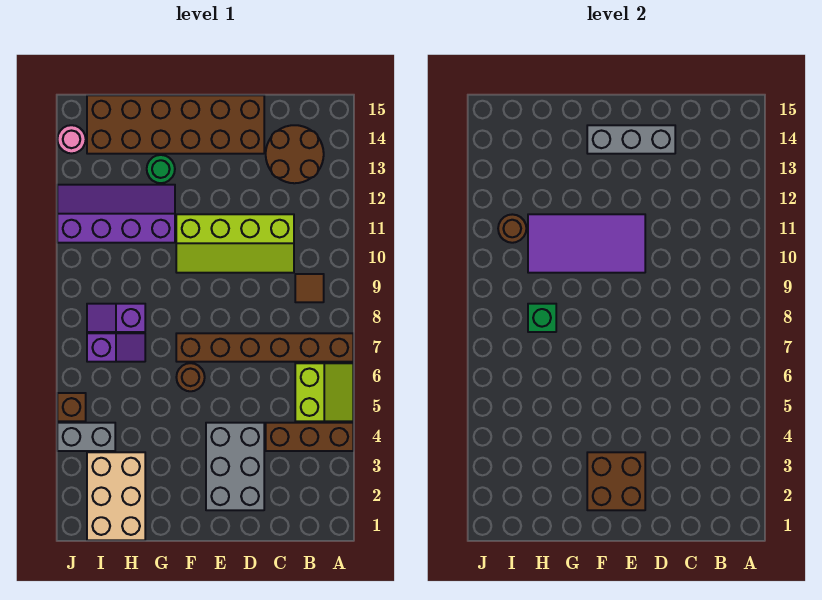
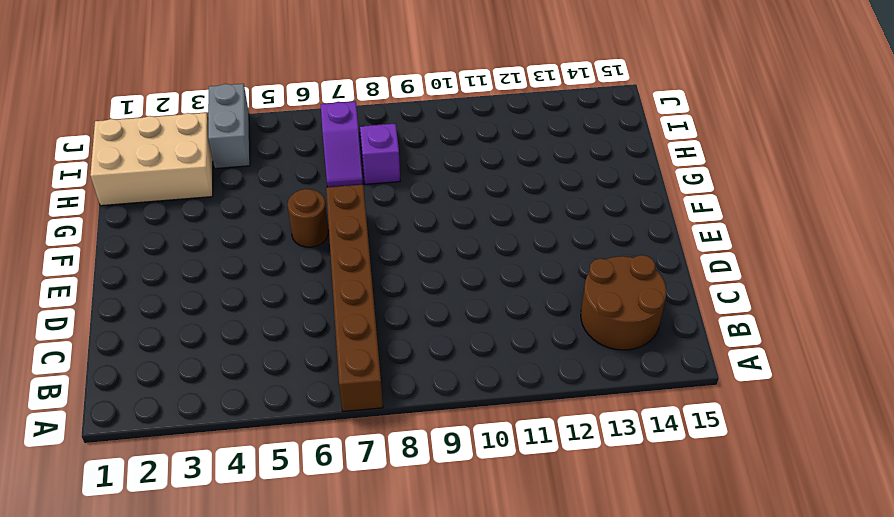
none -> brown brick A4:C4 level 1
none -> lime slope A5:B6 level 1 top B
none -> brown tile B9 level 1

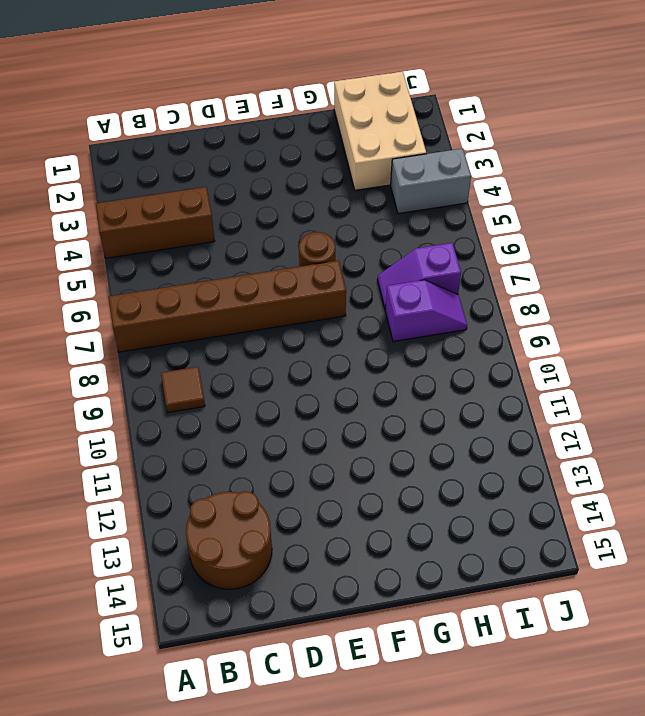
none -> lime slope A5:B6 level 1 top B
none -> lime slope C10:F11 level 1 top 11
none -> grey brick D2:E4 level 1

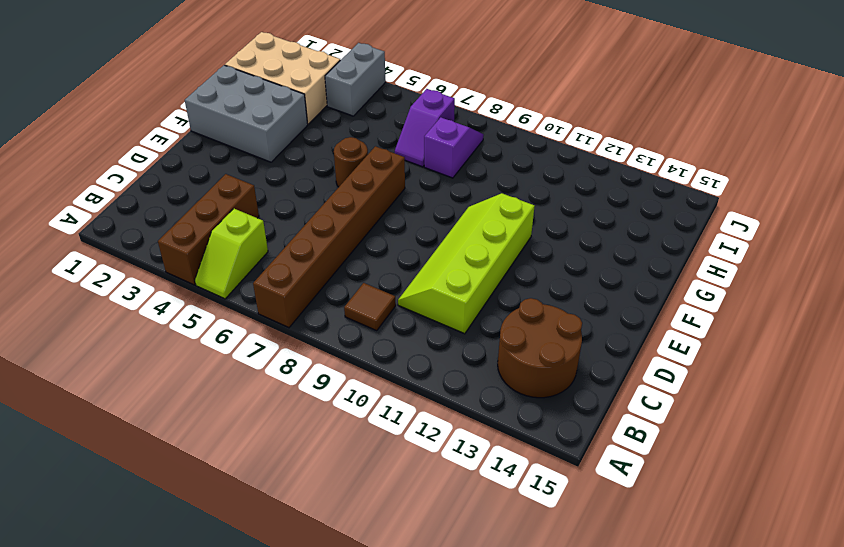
lime slope A5:B5 level 1 top B -> lime slope A5:B6 level 1 top B
grey brick F1:G3 level 1 -> grey brick D2:E4 level 1
none -> brown brick D14:I15 level 1
none -> purple slope G11:J12 level 1 top 11
none -> green round brick G13 level 1

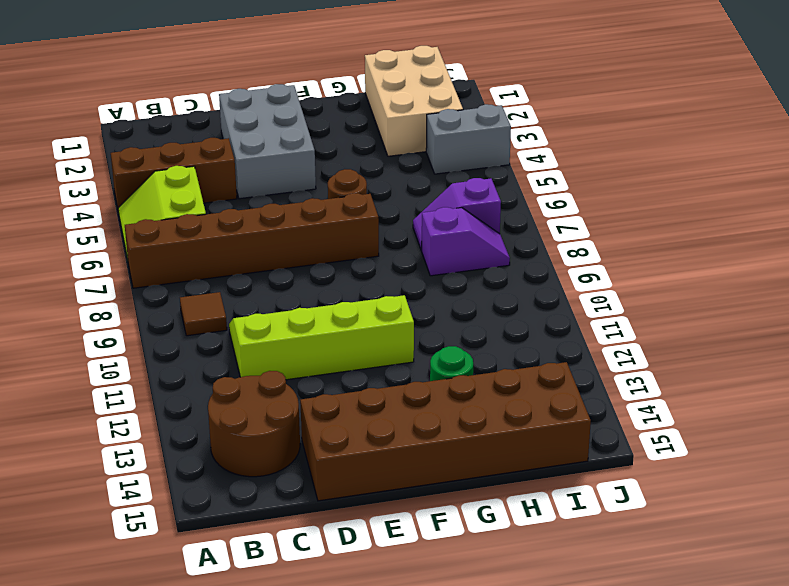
none -> purple slope G11:J12 level 1 top 11
none -> brown brick J5 level 1
none -> pink round brick J14 level 1

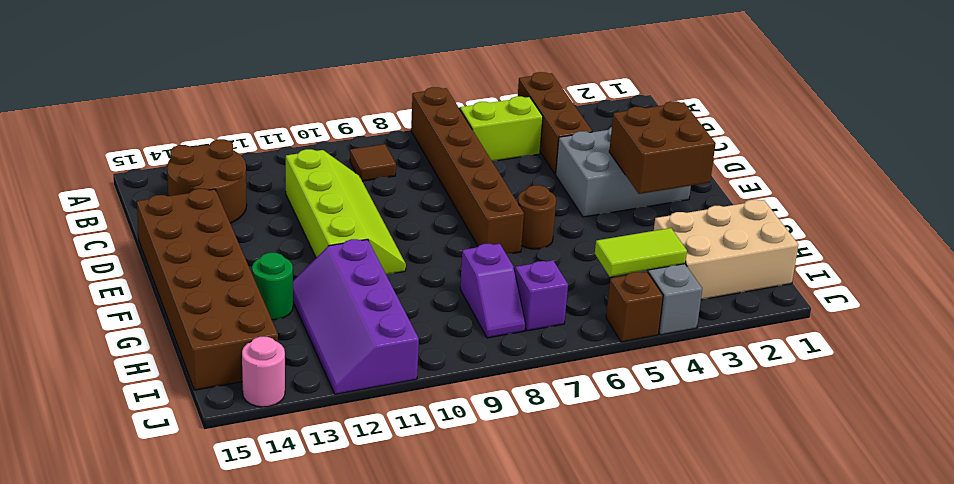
lime tile I4:I5 level 2 -> none
none -> grey brick D14:F14 level 2
none -> purple tile E10:H11 level 2
none -> green brick H8 level 2

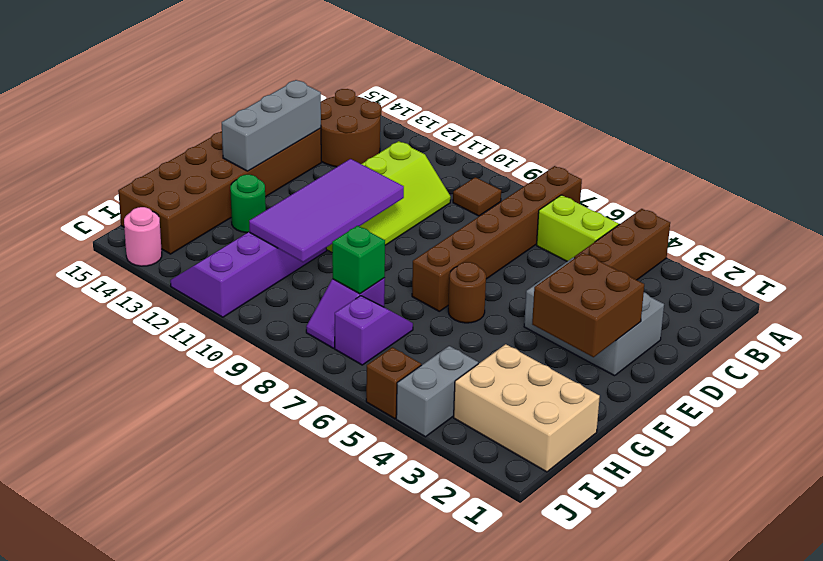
none -> brown round brick I11 level 2

